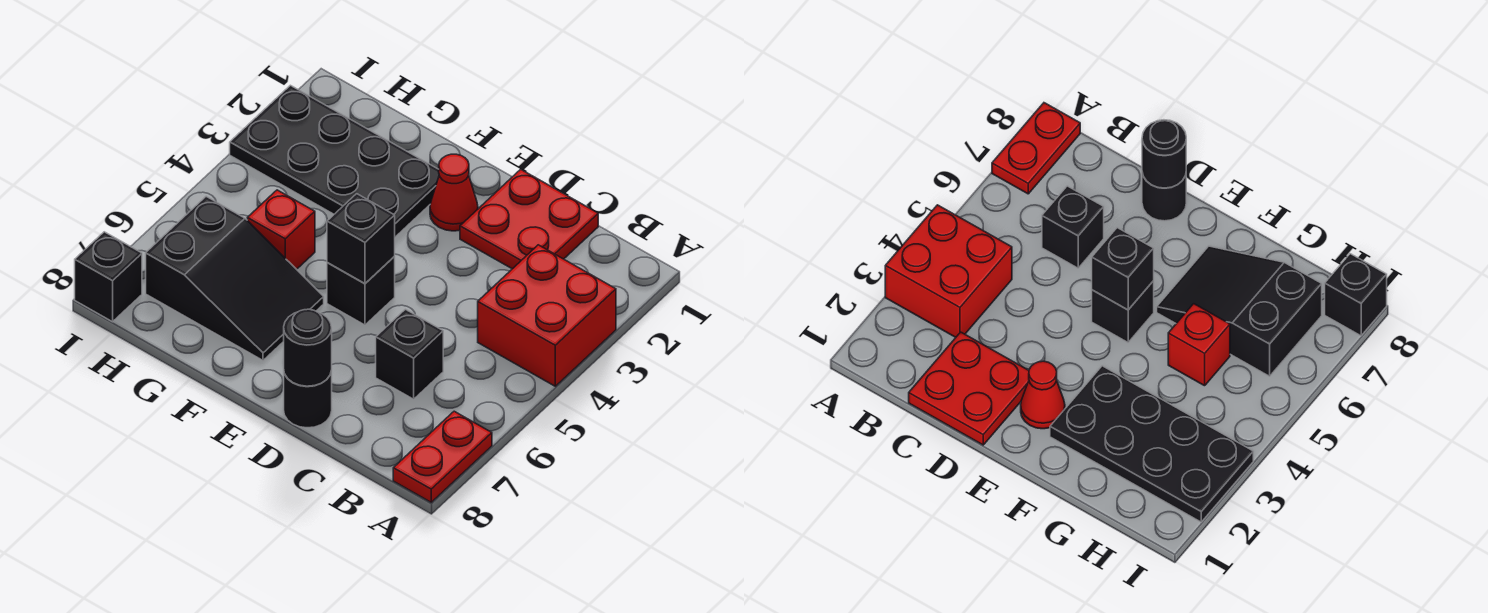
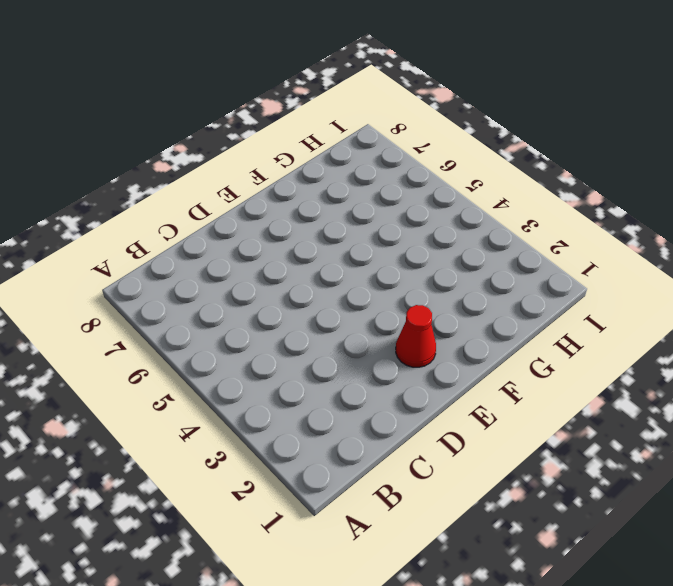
none -> red brick A3:B4 level 1
none -> red plate A7:A8 level 1
none -> red plate C1:D2 level 1

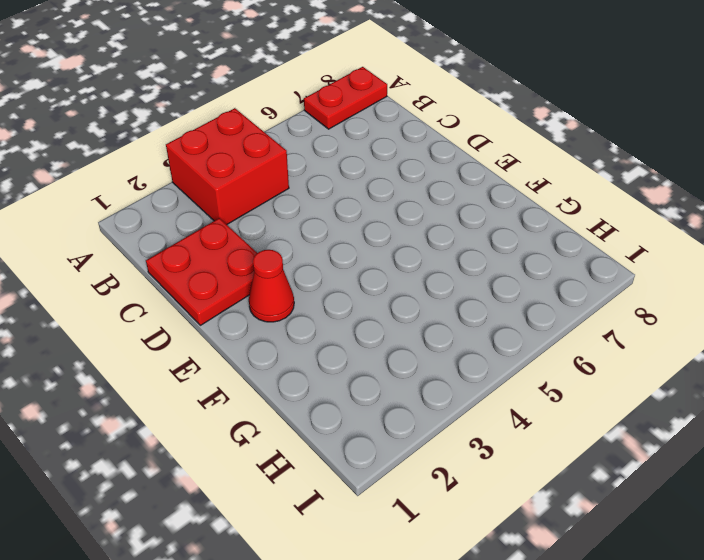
none -> black brick C6 level 1
none -> black round brick D8 level 1
none -> black brick E5 level 1

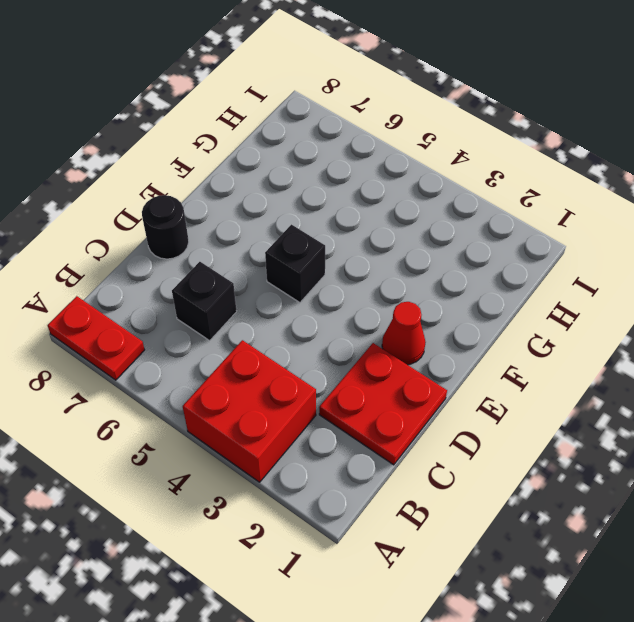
none -> black plate F2:I3 level 1
none -> black slope F6:H7 level 1 top H
none -> red brick G5 level 1

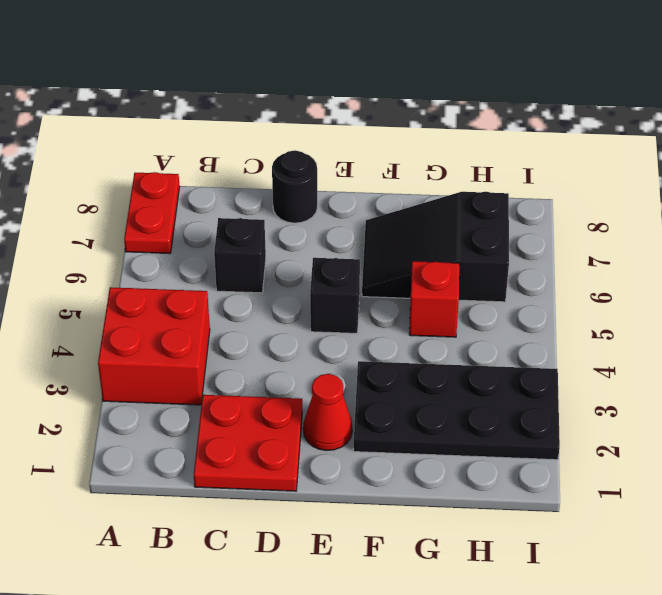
none -> black brick I8 level 1
none -> black round brick D8 level 2
none -> black brick E5 level 2

